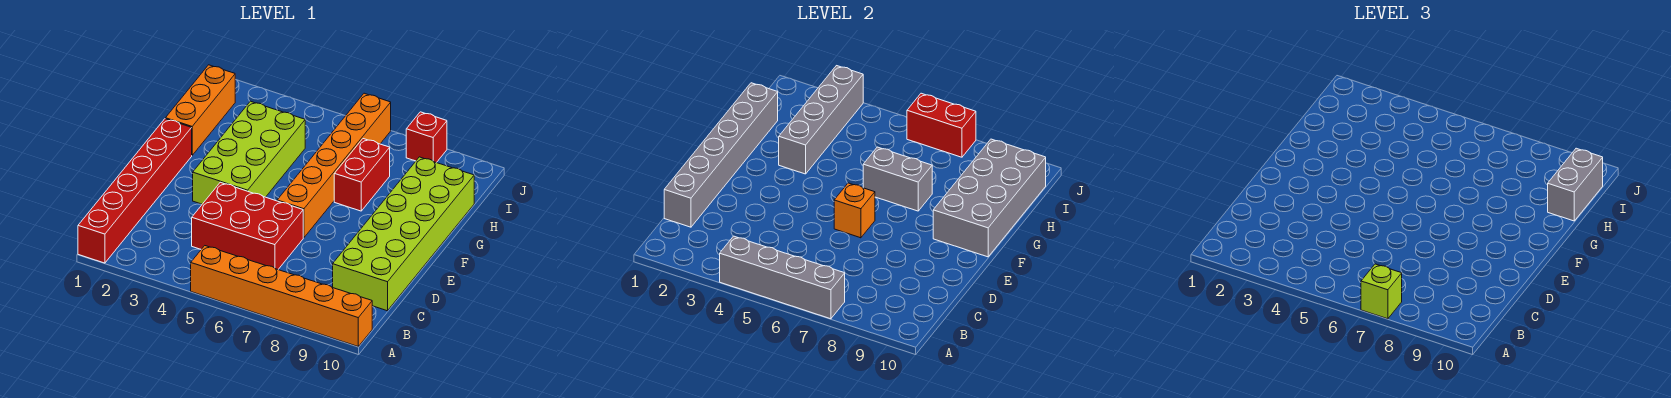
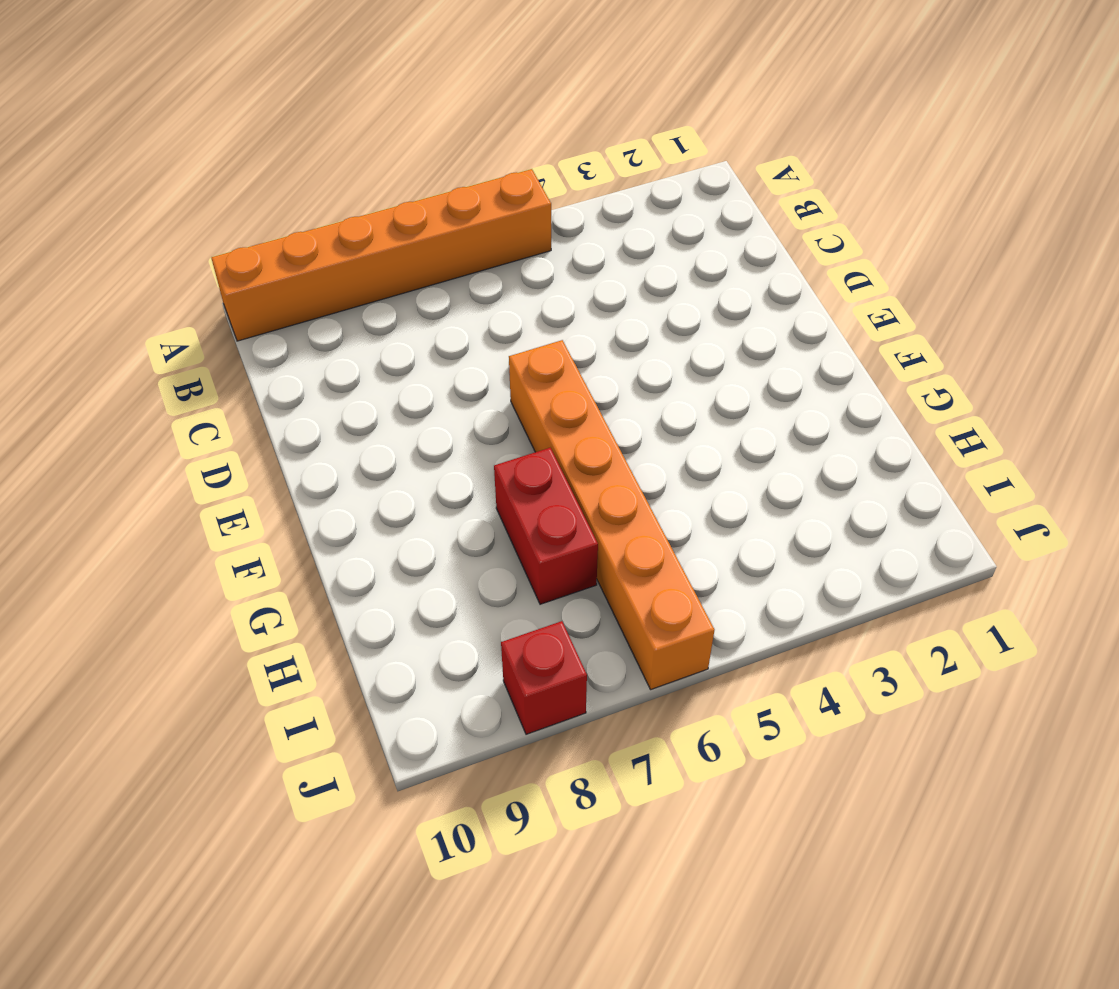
none -> red brick A1:F1 level 1
none -> red brick C4:D6 level 1
none -> lime brick C9:H10 level 1

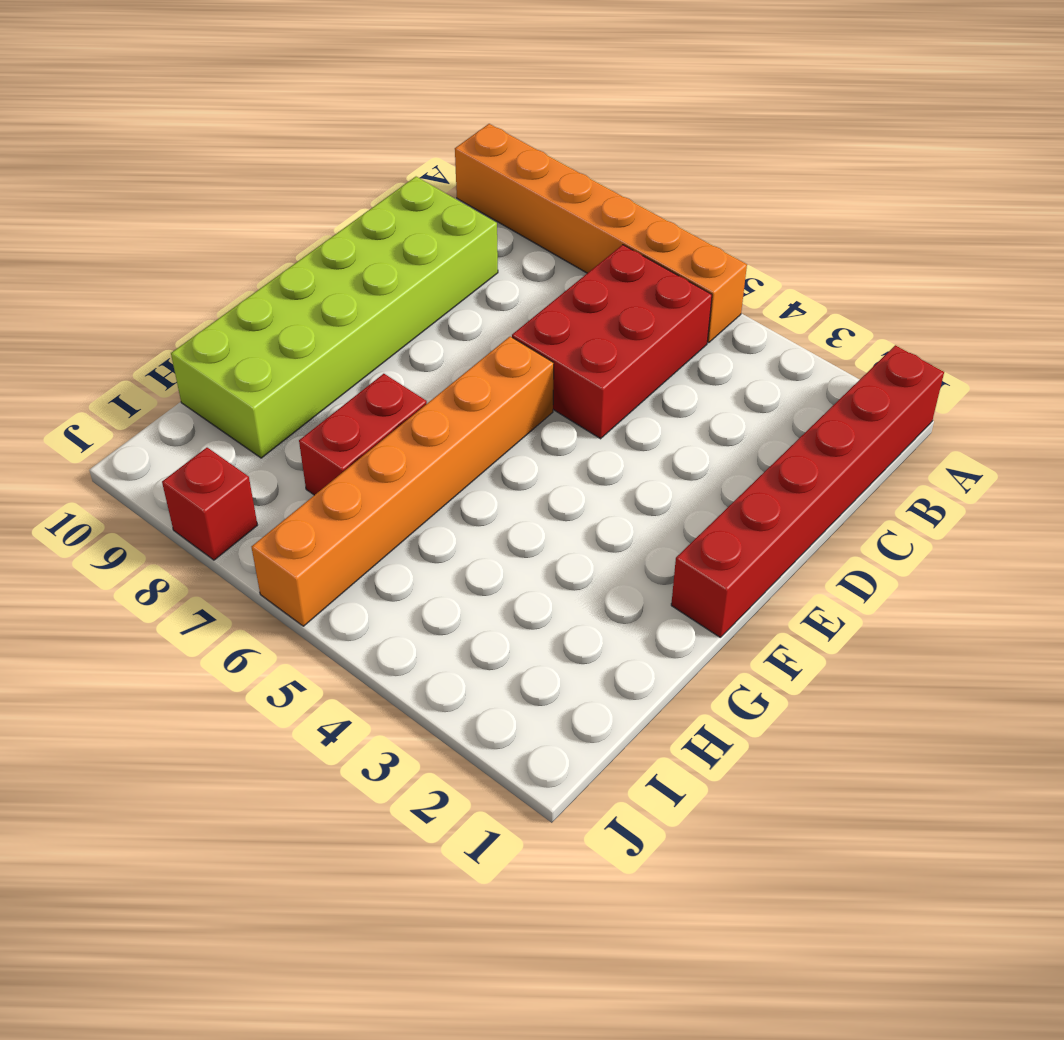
red brick B5:D6 level 1 -> red brick C4:D6 level 1
none -> lime brick E3:H4 level 1
none -> orange brick G1:I1 level 1
none -> grey brick A4:A7 level 2

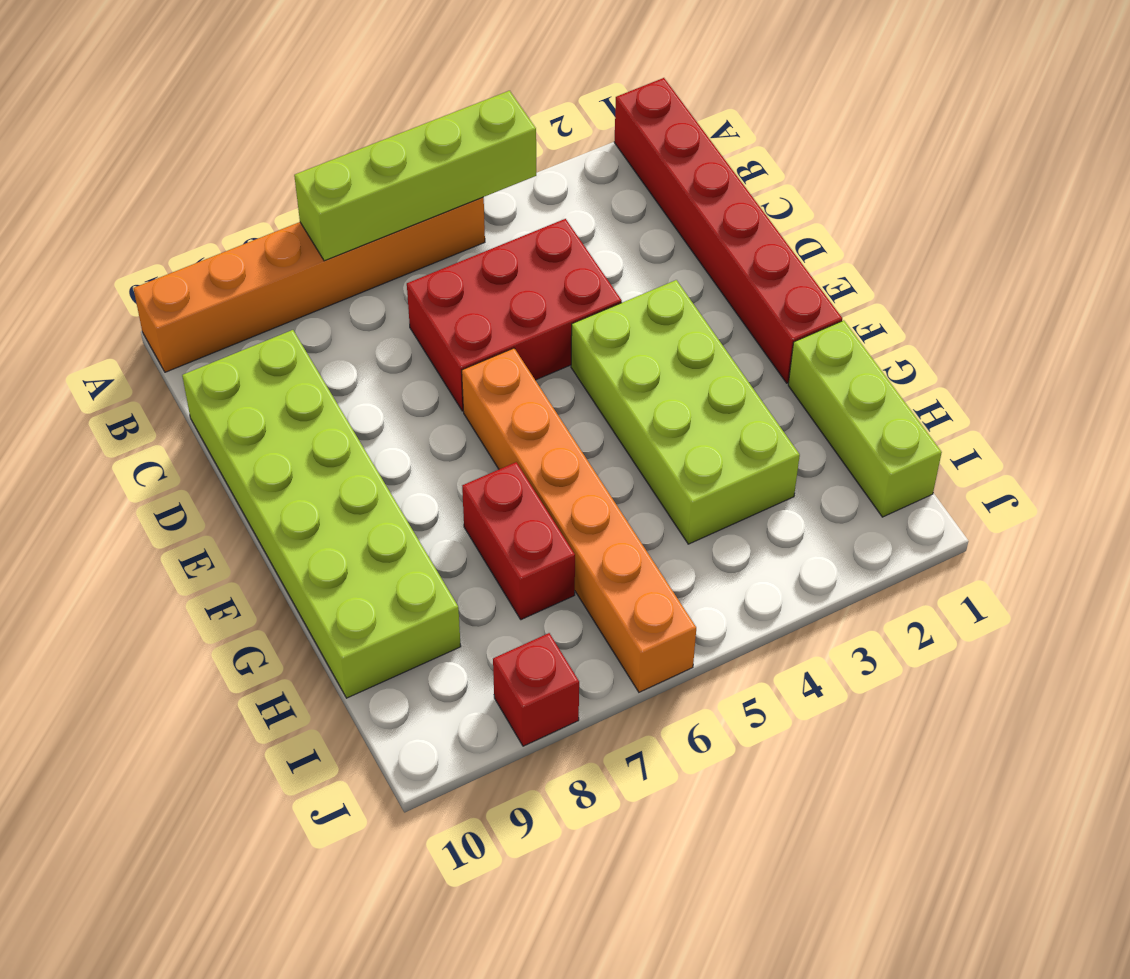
lime brick A4:A7 level 2 -> grey brick A4:A7 level 2
lime brick G1:I1 level 1 -> orange brick G1:I1 level 1
none -> grey brick C1:H1 level 2
none -> orange brick E6 level 2
none -> grey brick F9:I10 level 2

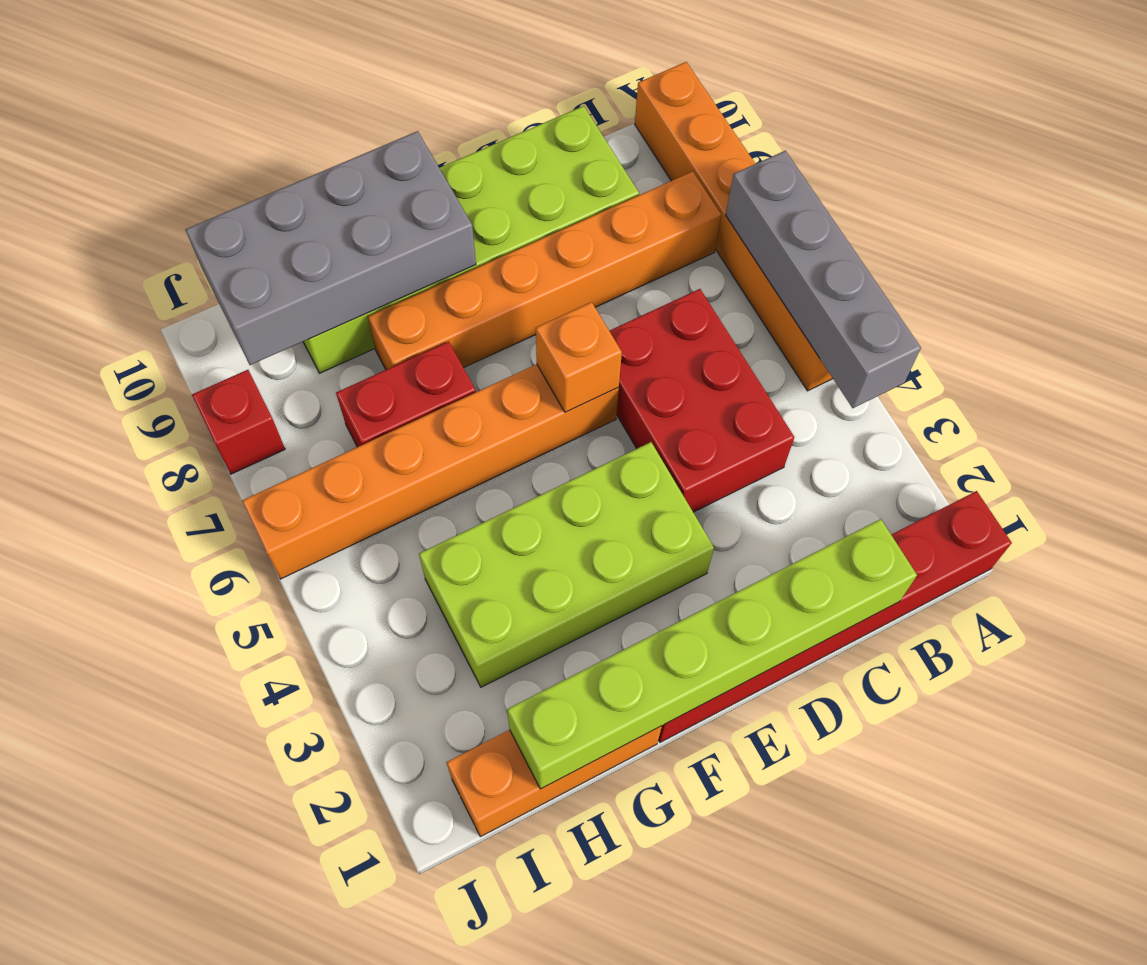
orange brick B8:G8 level 1 -> none
lime brick C1:H1 level 2 -> grey brick C1:H1 level 2
none -> grey brick G3:J3 level 2
none -> grey brick G6:G7 level 2
none -> red brick J6:J7 level 2

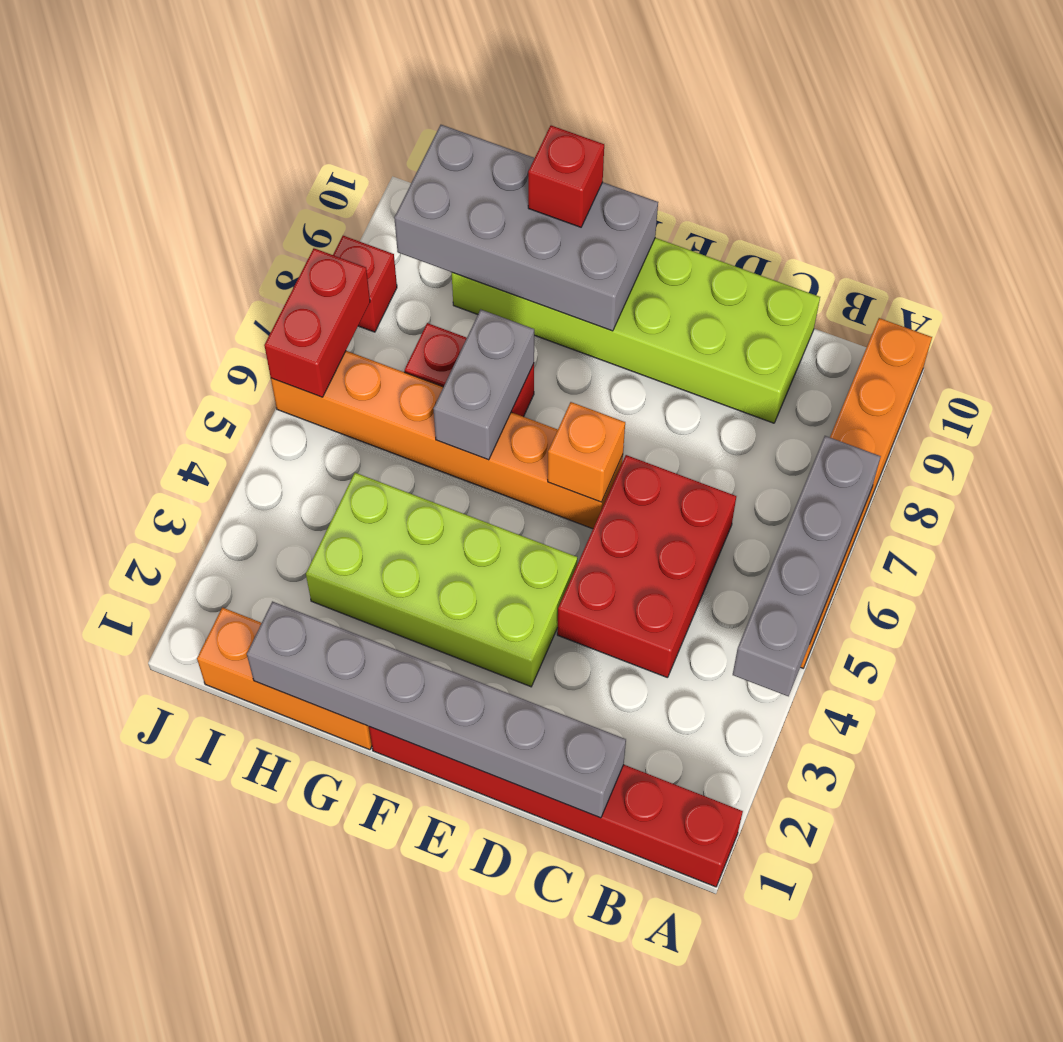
red brick G10 level 3 -> none
none -> grey brick G3:J3 level 2
none -> lime brick A7 level 3
none -> grey brick H10:I10 level 3

